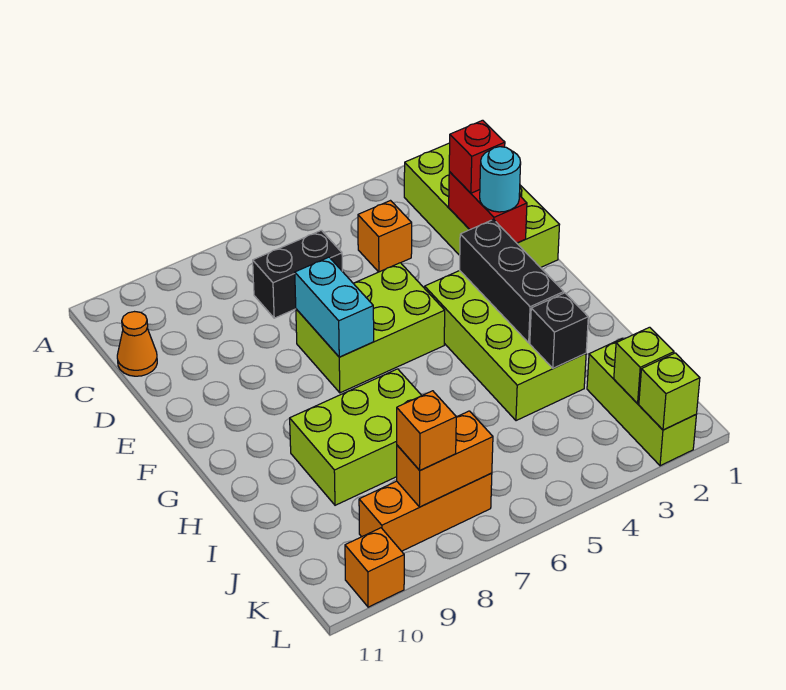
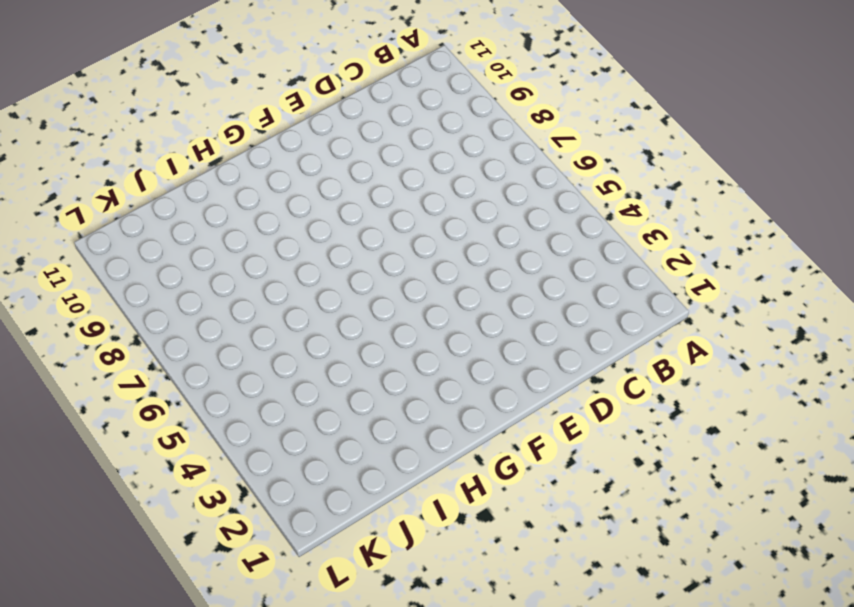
none -> lime brick B1:E2 level 1
none -> orange brick C4 level 1
none -> black brick C6:C7 level 1

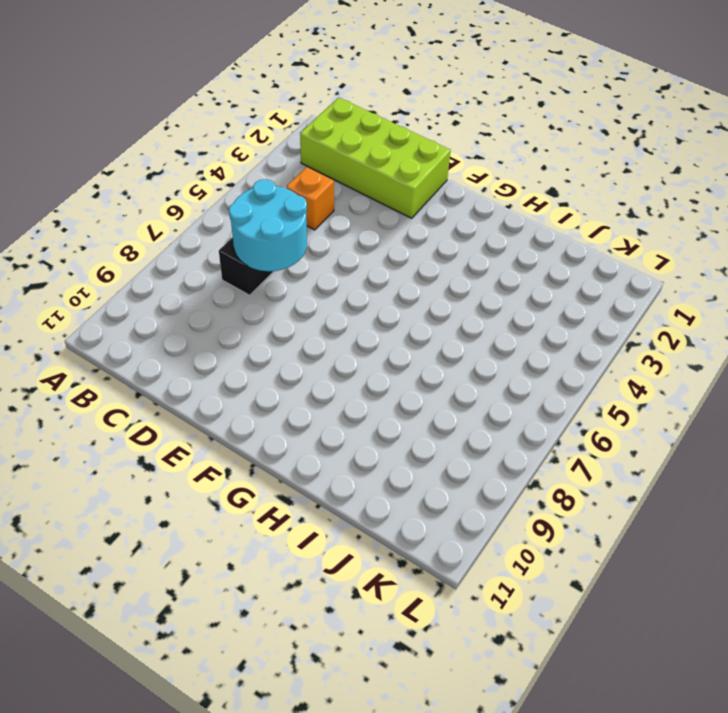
cyan round brick C6:D7 level 2 -> none
none -> orange cone C11 level 1
none -> lime brick E5:F7 level 1
none -> lime brick F3:I4 level 1

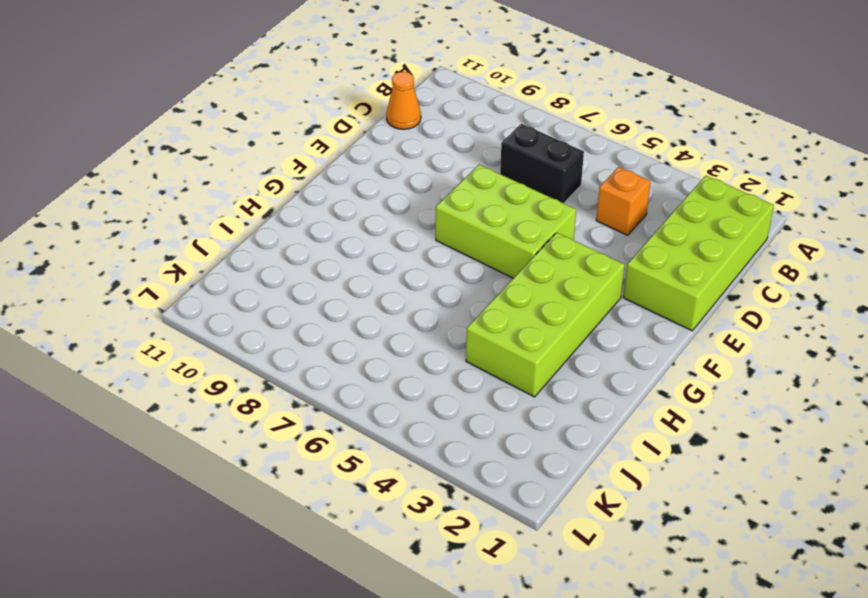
none -> lime brick H7:I9 level 1
none -> lime brick J2:L2 level 1
none -> orange brick K7:K9 level 1

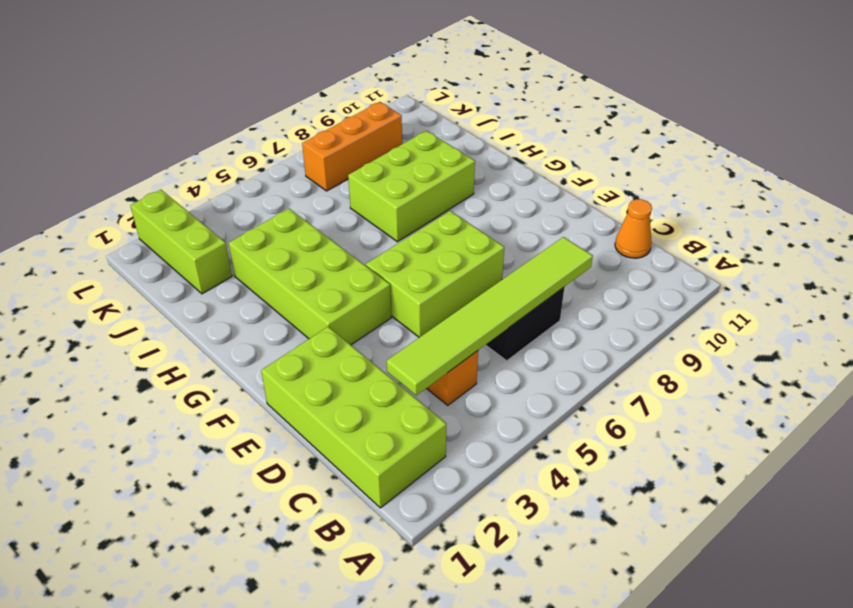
lime tile C3:C8 level 2 -> none
none -> orange brick L10 level 1
none -> red brick D2:E2 level 2
none -> cyan brick E7:F7 level 2

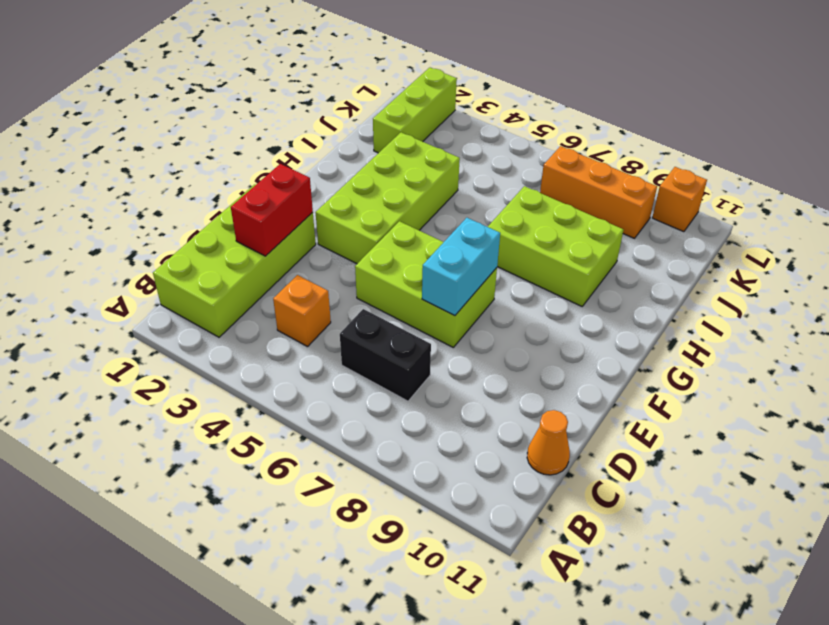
none -> black brick F3:H3 level 2
none -> black brick I3 level 2
none -> lime brick K2 level 2

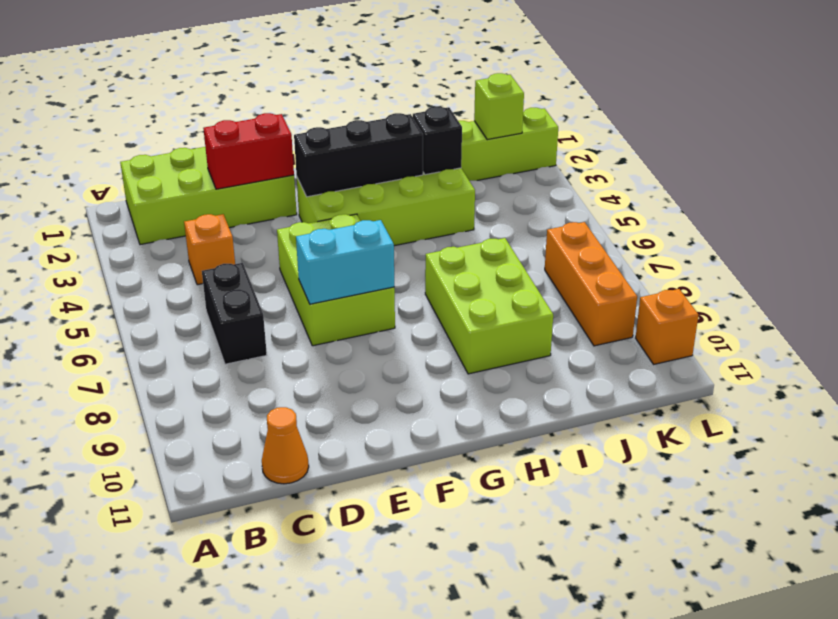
none -> orange brick K7:K8 level 2
none -> lime brick L2 level 2
none -> red brick D2 level 3

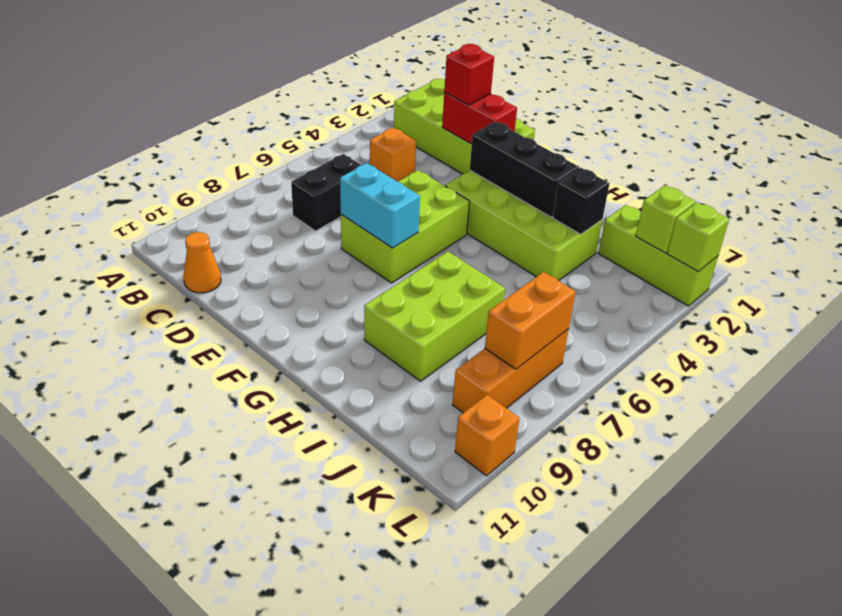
none -> cyan round brick E2 level 3
none -> orange brick K8 level 3

